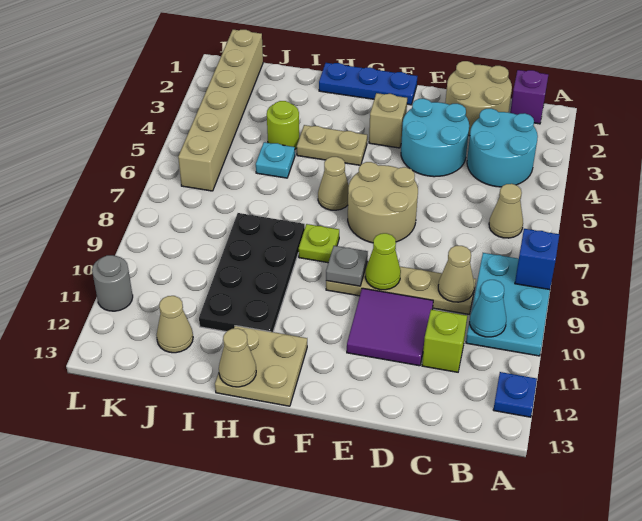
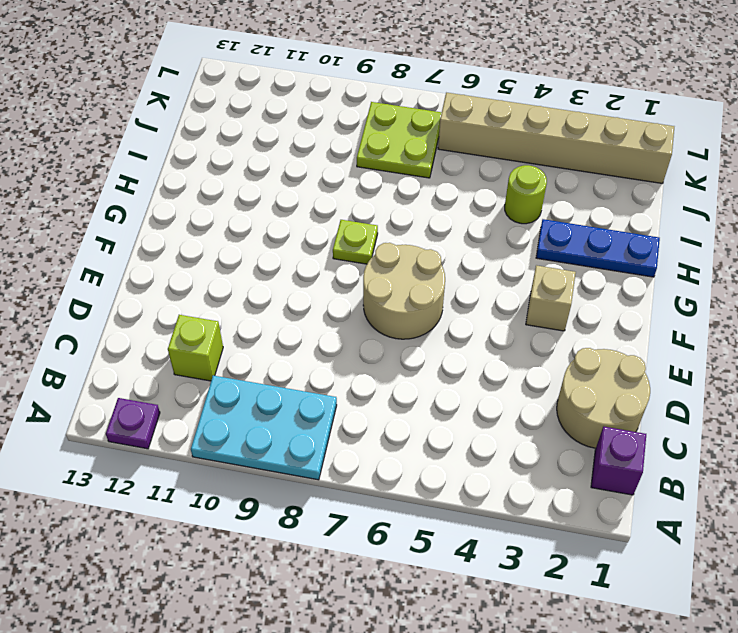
purple plate A12 level 1 -> blue plate A12 level 1
blue plate H1:H3 level 1 -> blue plate F1:H1 level 1
lime plate J7:K8 level 1 -> none
none -> cyan round brick B3:C4 level 1
none -> tan cone B6 level 1
none -> tan plate C9:F9 level 1

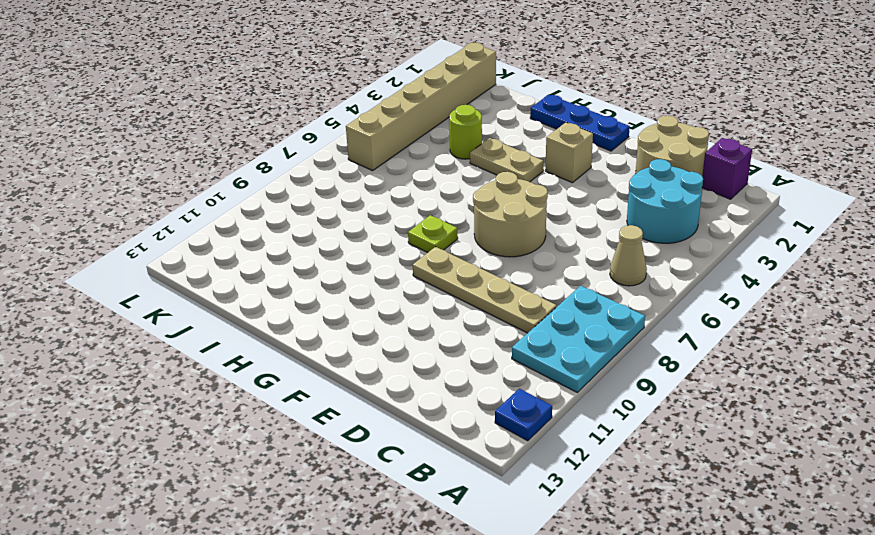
none -> lime brick C11 level 1
none -> cyan round brick D3:E4 level 1
none -> purple tile D10:E11 level 1

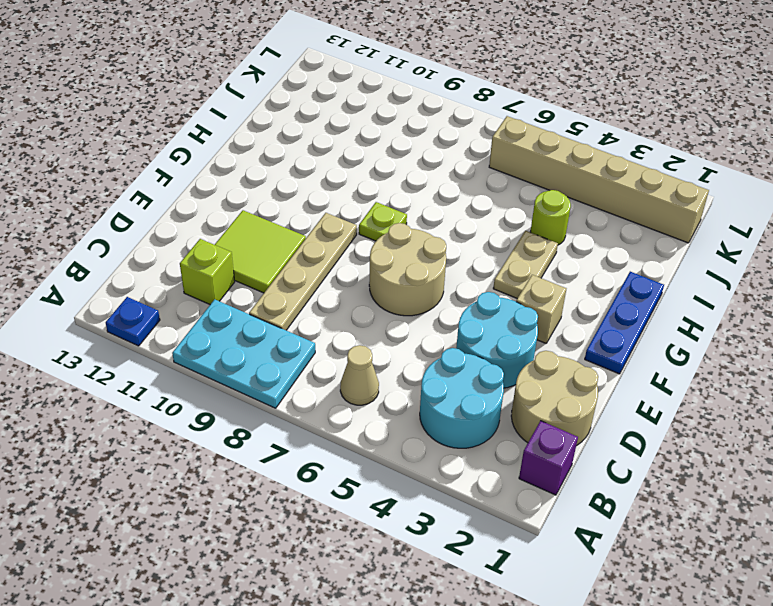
lime tile D10:E11 level 1 -> purple tile D10:E11 level 1
none -> tan cone G6 level 1
none -> tan plate G12:H13 level 1
none -> black plate H8:I11 level 1

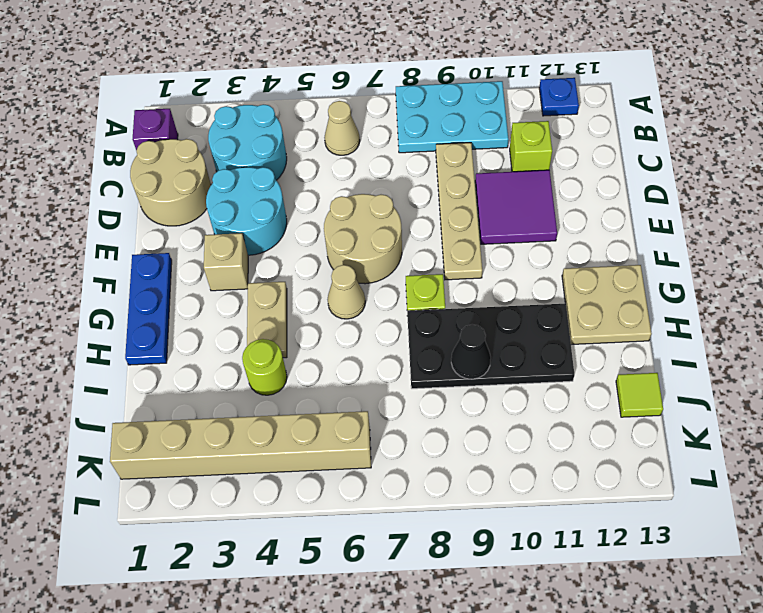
black cone I9 level 2 -> none
lime tile J13 level 1 -> none
none -> cyan plate I5 level 1
none -> tan cone J12 level 1
none -> grey round brick L11 level 1

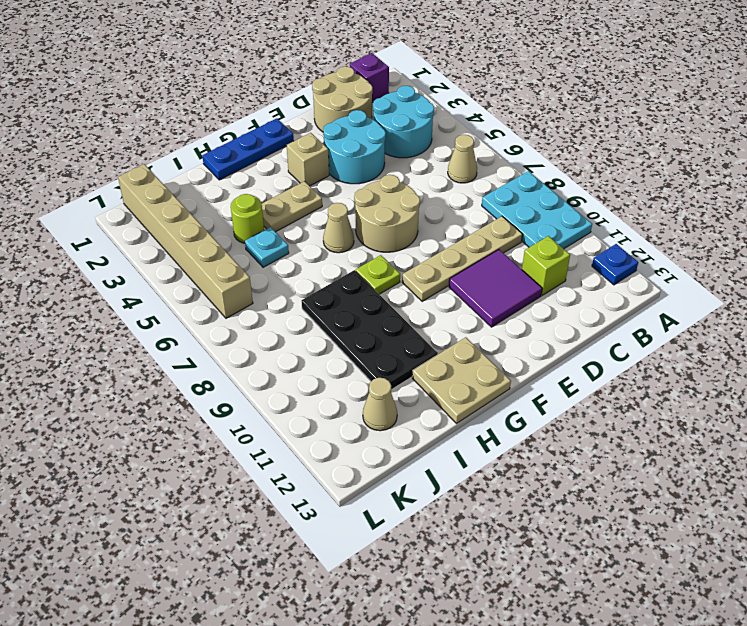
none -> grey round brick L11 level 1
none -> blue brick A8 level 2
none -> cyan cone B10 level 2

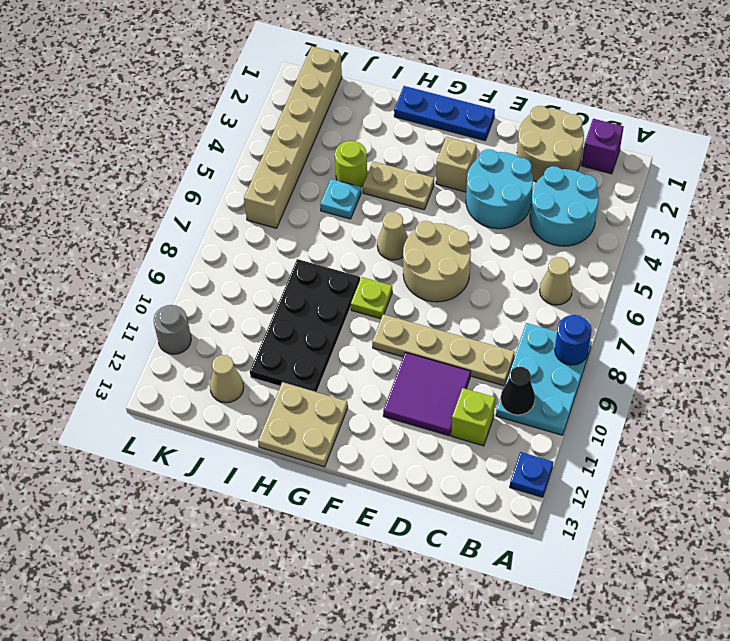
blue round brick A8 level 2 -> blue brick A8 level 2
black cone B10 level 2 -> cyan cone B10 level 2
none -> tan cone C9 level 2
none -> lime cone E9 level 2
none -> grey plate F9 level 2

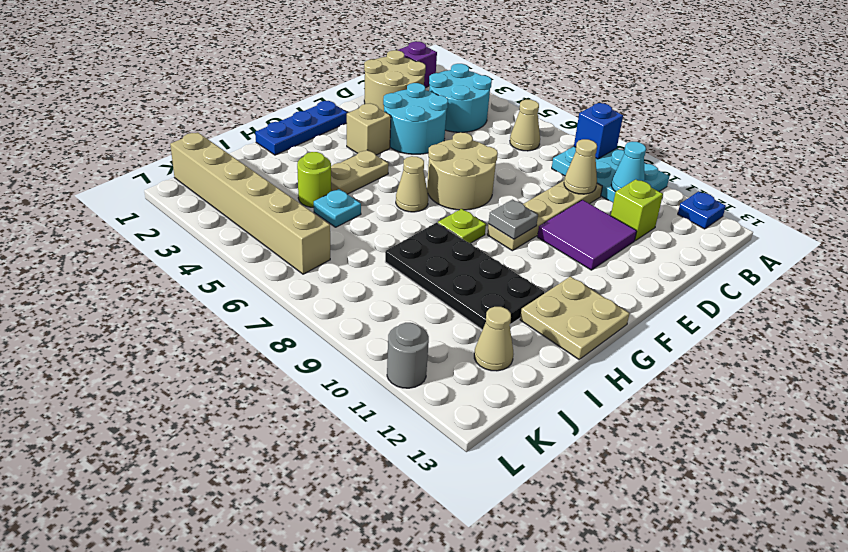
none -> lime cone E9 level 2
none -> tan cone H13 level 2

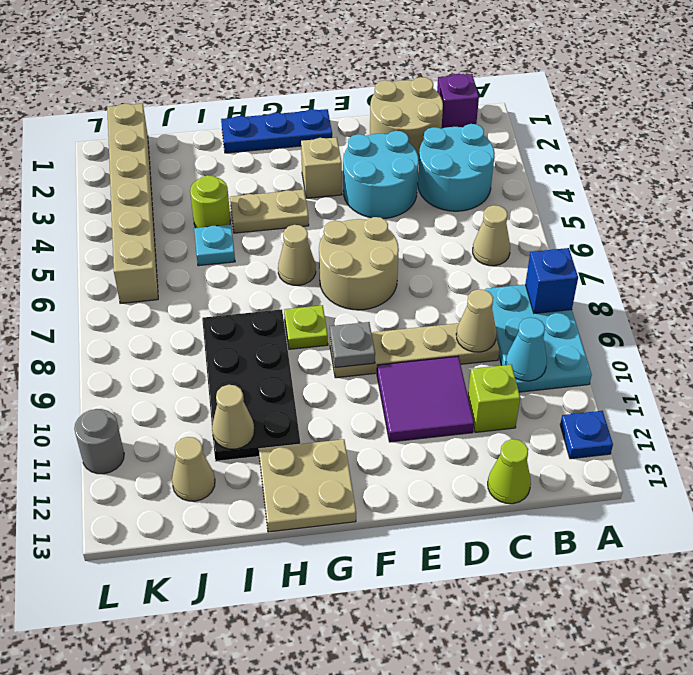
lime cone C13 level 1 -> lime cone E9 level 2
tan cone I11 level 2 -> tan cone H13 level 2

